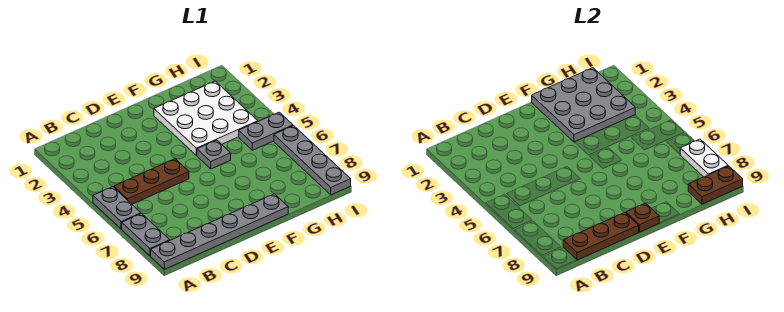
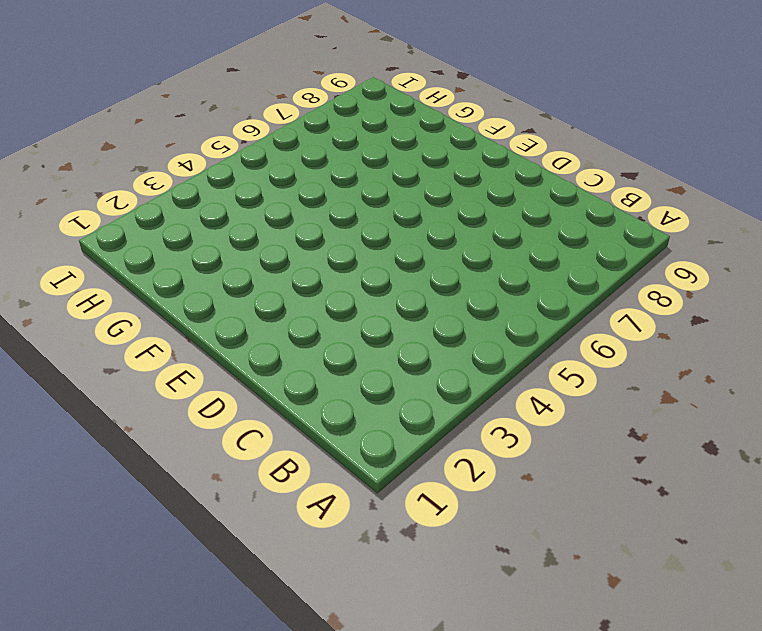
none -> grey plate A5:A6 level 1
none -> grey plate A7:A8 level 1
none -> grey plate A9:F9 level 1

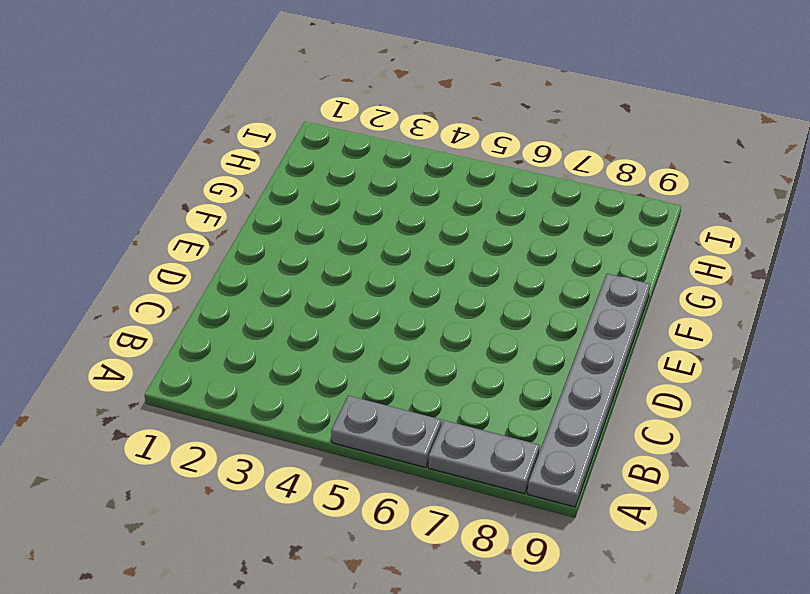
none -> brown plate B5:D5 level 1
none -> white plate F2:H4 level 1
none -> grey plate F5 level 1

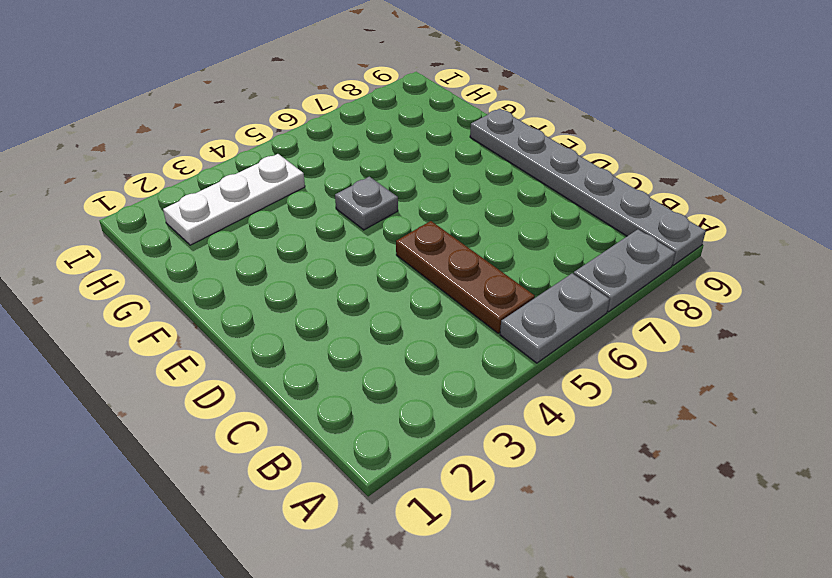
white plate H2:H4 level 1 -> white plate F2:H4 level 1
none -> grey plate H5:I5 level 1
none -> grey plate I6:I9 level 1
none -> brown plate B9:D9 level 2

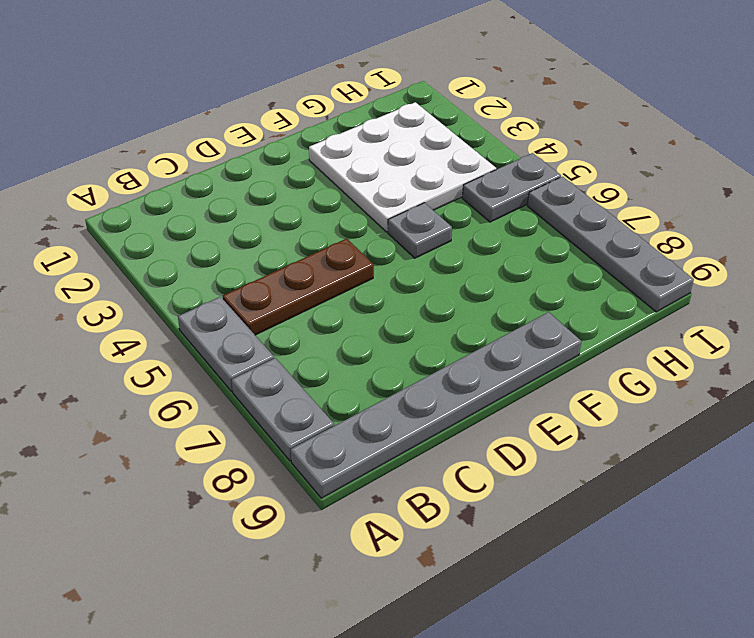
none -> brown plate B9:D9 level 2
none -> brown plate E9 level 2
none -> grey plate F1:H3 level 2

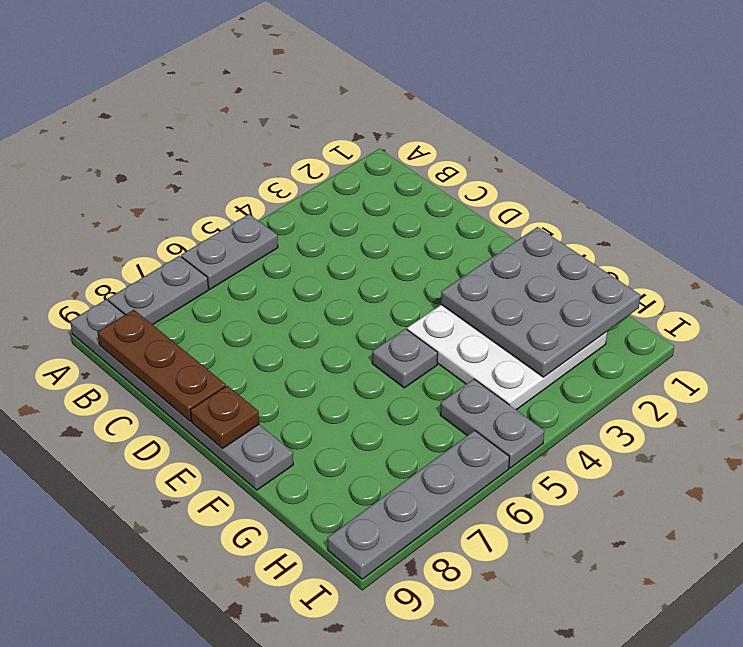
none -> brown plate B5:D5 level 1
none -> brown plate H9:I9 level 2
none -> white plate I7:I8 level 2

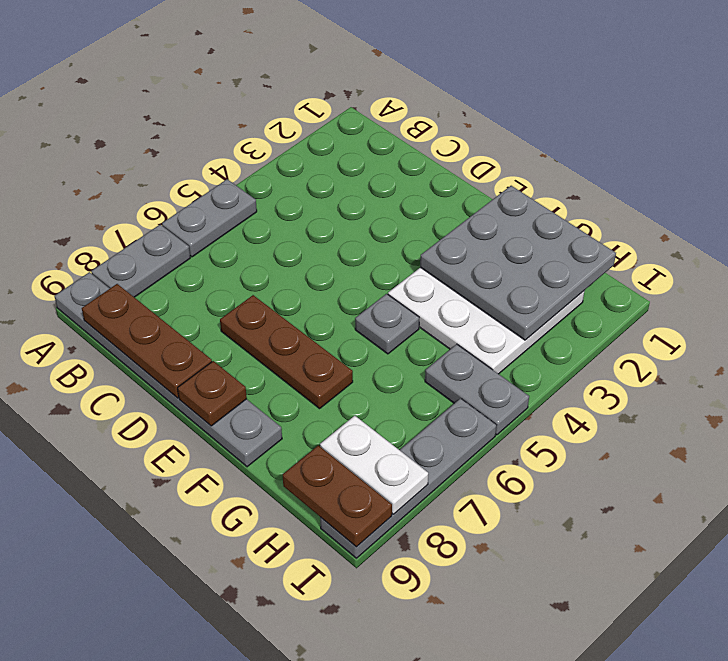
brown plate D7:F7 level 1 -> brown plate B5:D5 level 1
white plate H8:I8 level 2 -> white plate I7:I8 level 2

